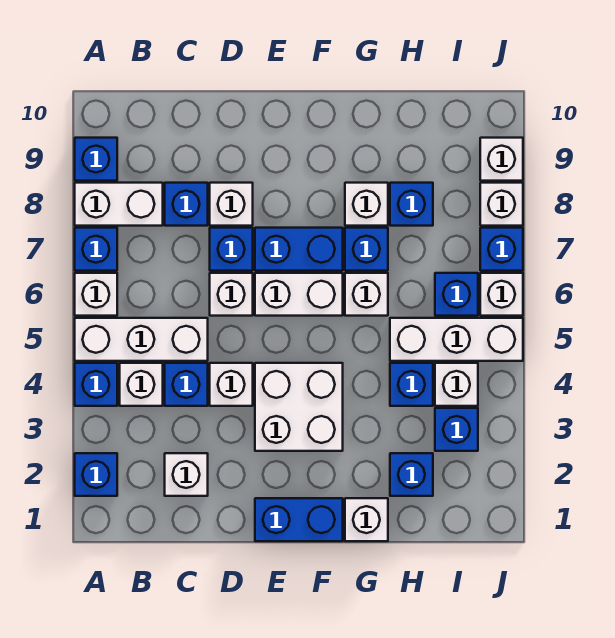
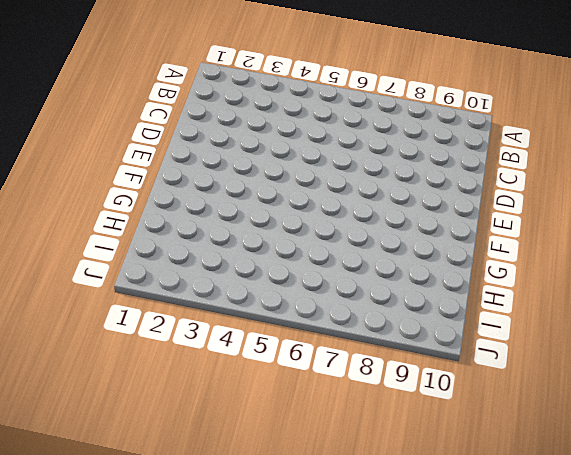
none -> blue brick A2 level 1
none -> blue brick A4 level 1
none -> white brick A5:C5 level 1
none -> white brick A6 level 1

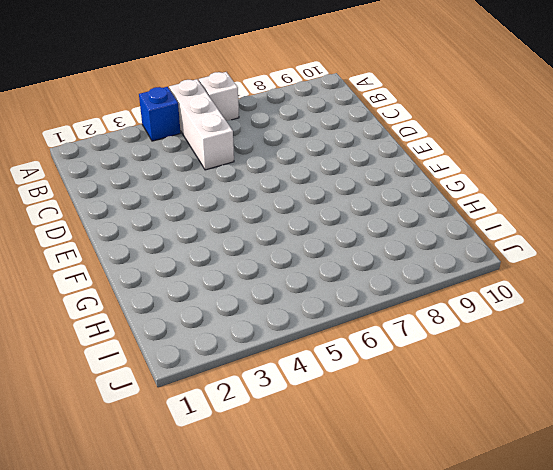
none -> blue brick A2 level 1
none -> blue brick A7 level 1
none -> white brick A8:B8 level 1
none -> blue brick A9 level 1

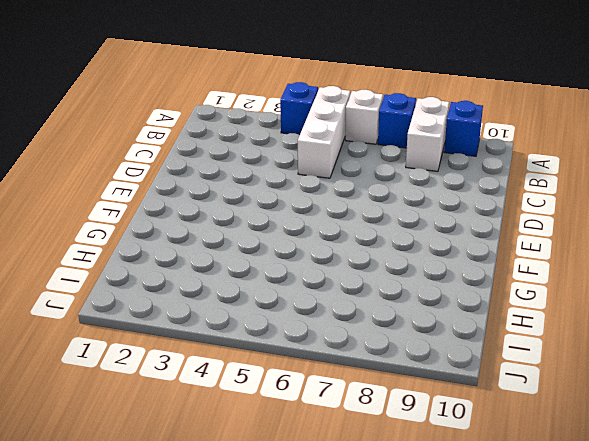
none -> blue brick A2 level 1
none -> white brick B4 level 1
none -> white brick C2 level 1
none -> blue brick C4 level 1

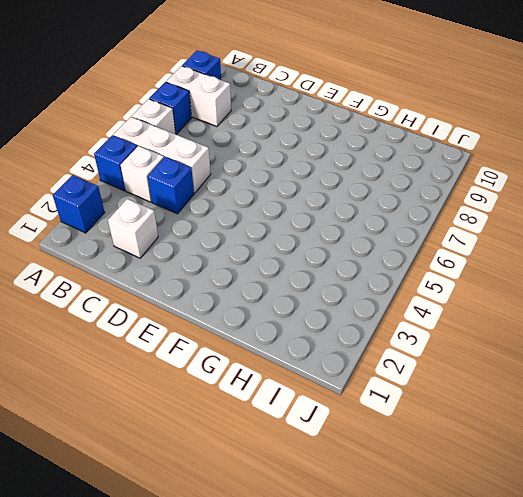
none -> blue brick C8 level 1
none -> white brick D4 level 1
none -> white brick D6 level 1
none -> blue brick D7 level 1

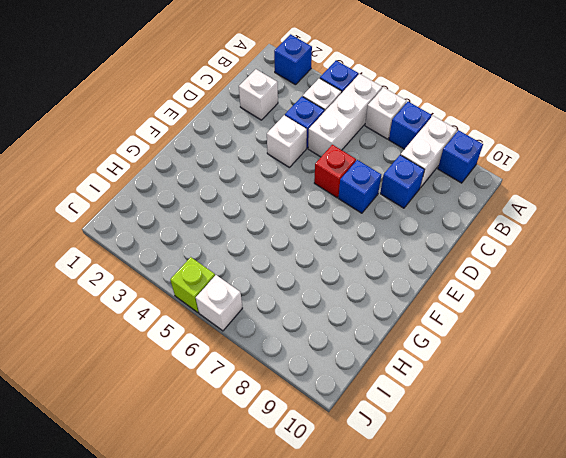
red brick D6 level 1 -> white brick D6 level 1
lime brick J5 level 1 -> white brick H5:J5 level 1
none -> white brick D8 level 1
none -> blue brick E1:F1 level 1
none -> white brick E3:F4 level 1
none -> white brick E6:F6 level 1

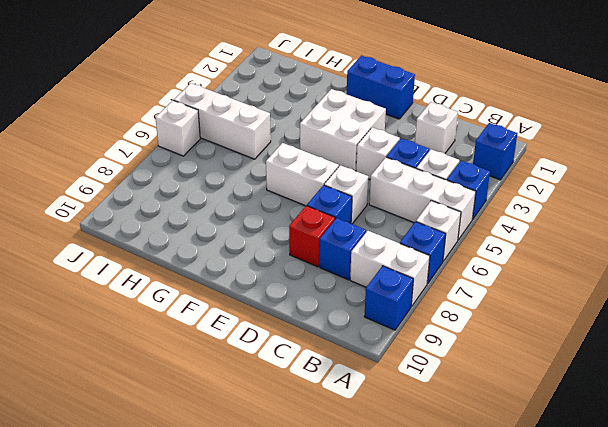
red brick D8 level 1 -> white brick D8 level 1
none -> blue brick E7:F7 level 1
none -> white brick G1 level 1
none -> white brick G6 level 1
none -> blue brick G7 level 1

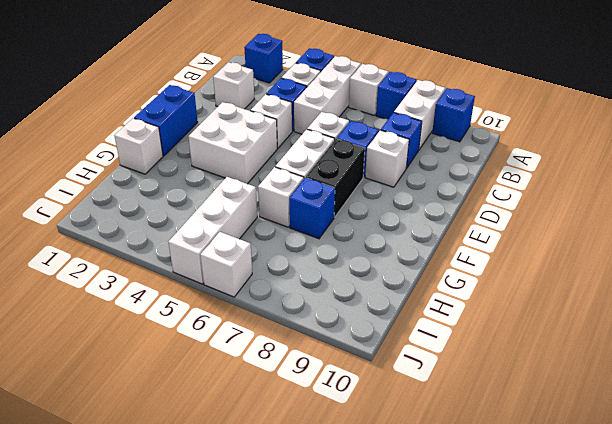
black brick E7:F7 level 1 -> blue brick E7:F7 level 1
none -> white brick G8 level 1
none -> blue brick H2 level 1
none -> blue brick H4 level 1
none -> blue brick H8 level 1

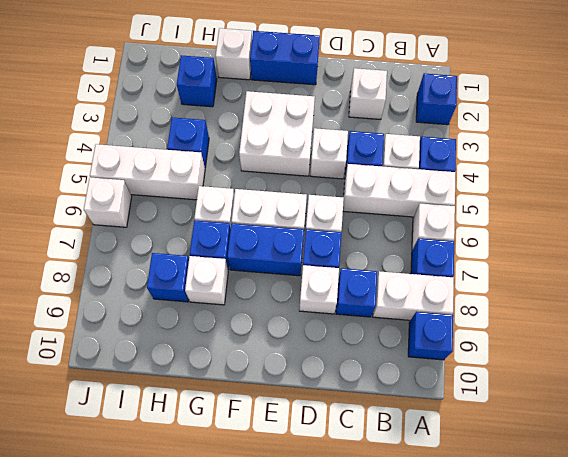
none -> blue brick I3 level 1
none -> white brick I4 level 1
none -> blue brick I6 level 1
none -> blue brick J7 level 1

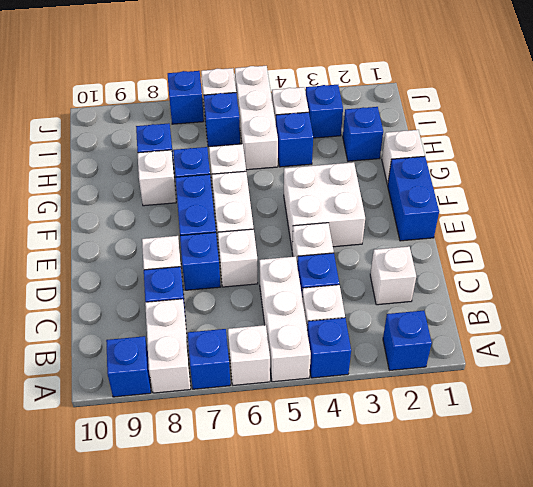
none -> white brick J8 level 1
none -> white brick J9 level 1

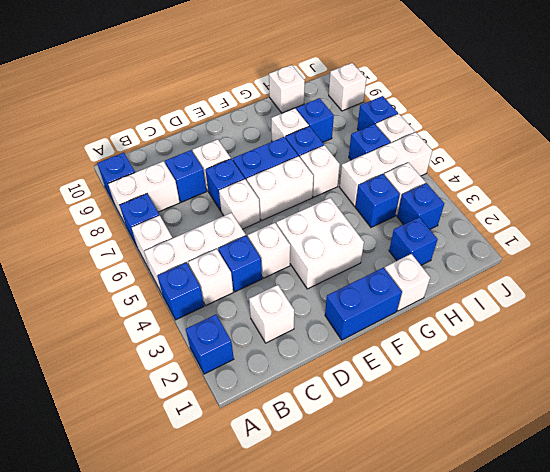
white brick H10 level 1 -> white brick J8 level 1

